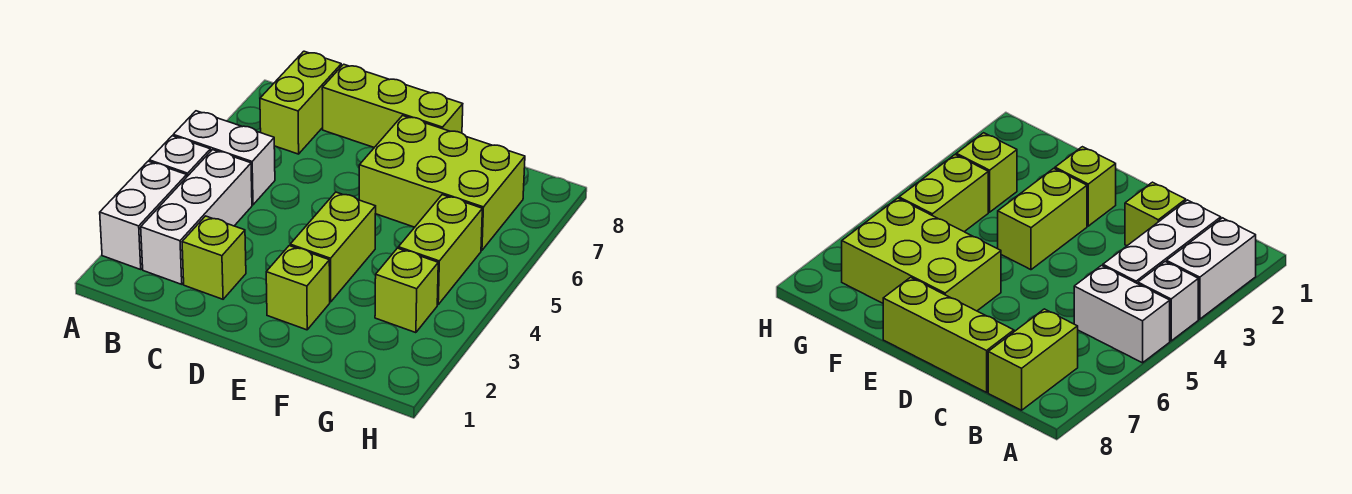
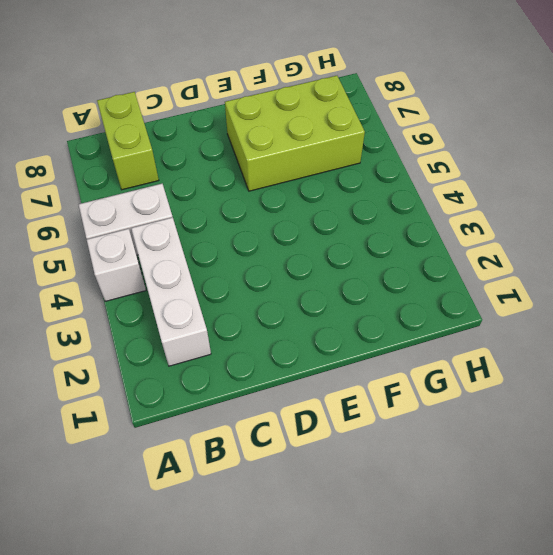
none -> white brick A2:A3 level 1
none -> lime brick C2 level 1
none -> lime brick C8:E8 level 1

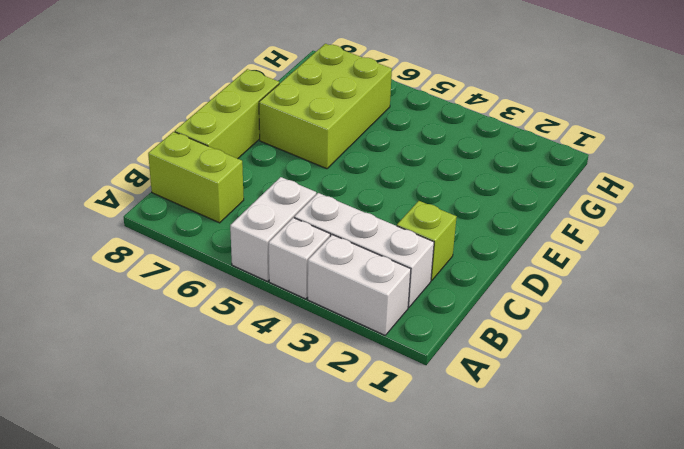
none -> lime brick E2 level 1
none -> lime brick E3:E4 level 1
none -> lime brick G3 level 1

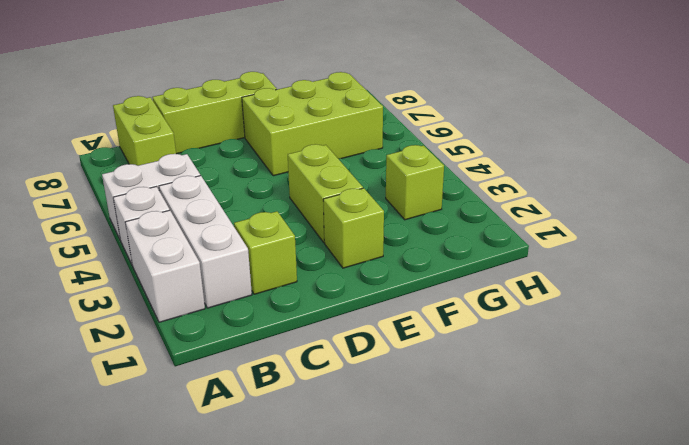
none -> lime brick G4:G5 level 1

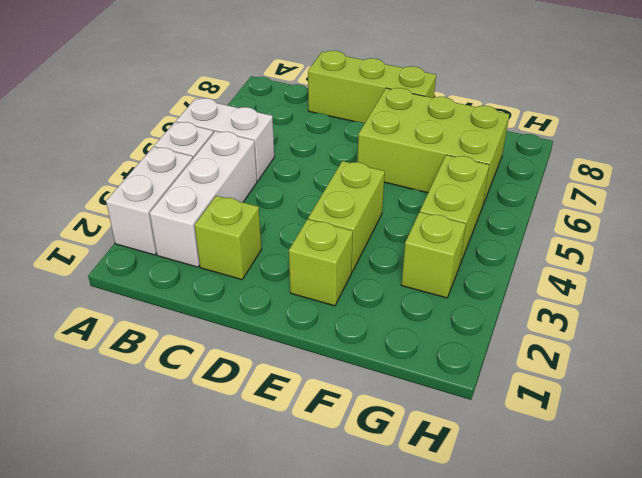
none -> lime brick B7:B8 level 1

